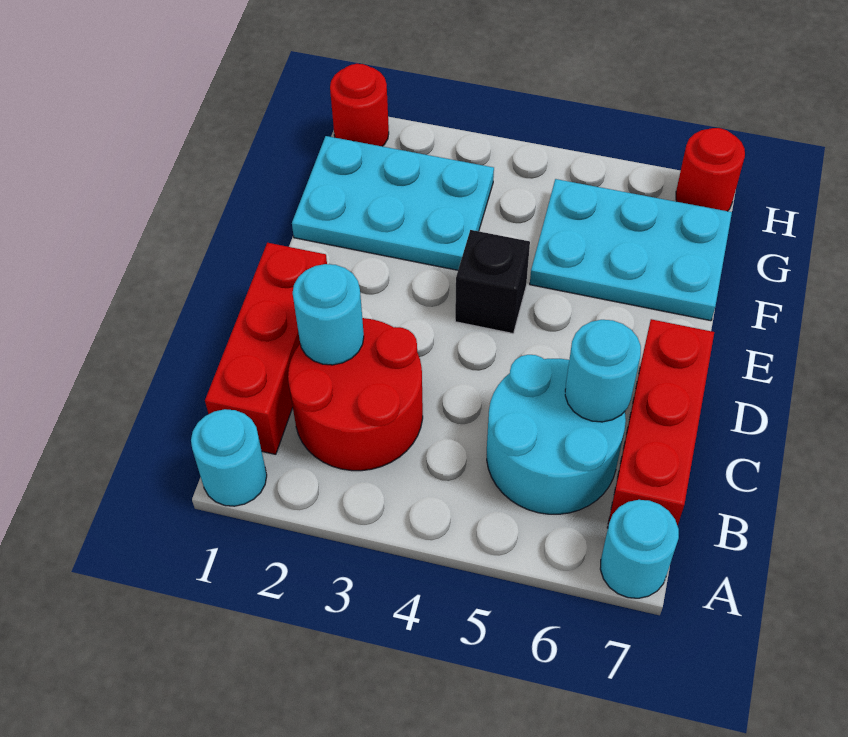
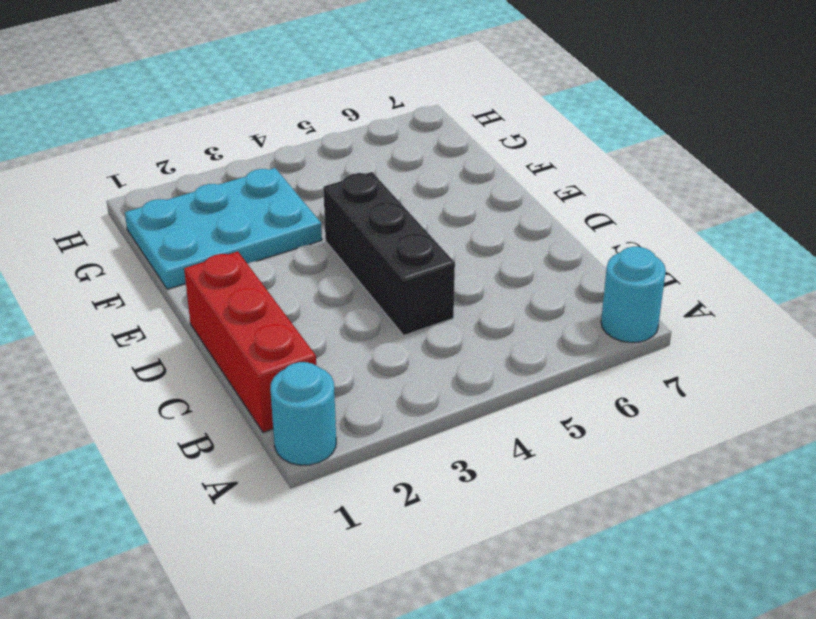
black brick C4:E4 level 1 -> black brick E4 level 1
none -> red round brick B2:C3 level 1
none -> cyan round brick B5:C6 level 1
none -> red brick B7:D7 level 1

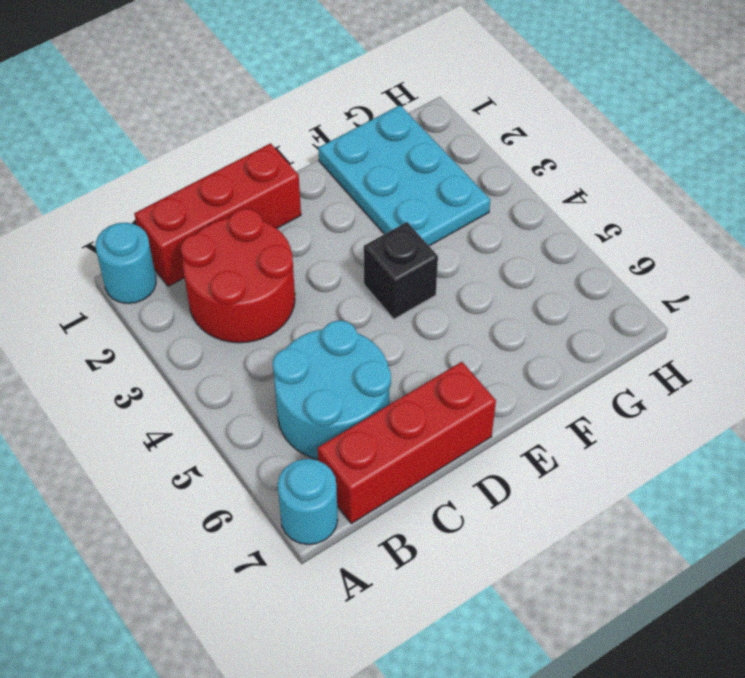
none -> cyan plate F5:G7 level 1
none -> red round brick H1 level 1
none -> red round brick H7 level 1

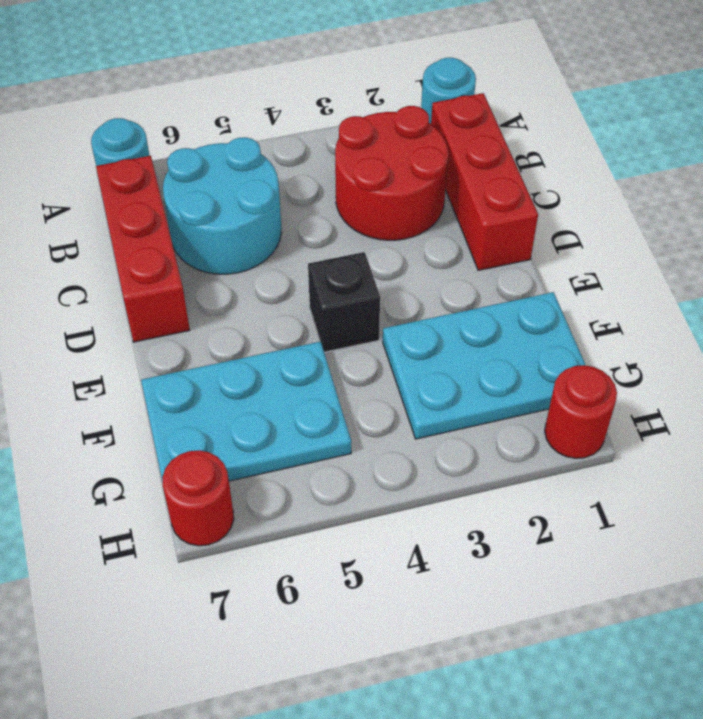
none -> cyan round brick C2 level 2
none -> cyan round brick C6 level 2

